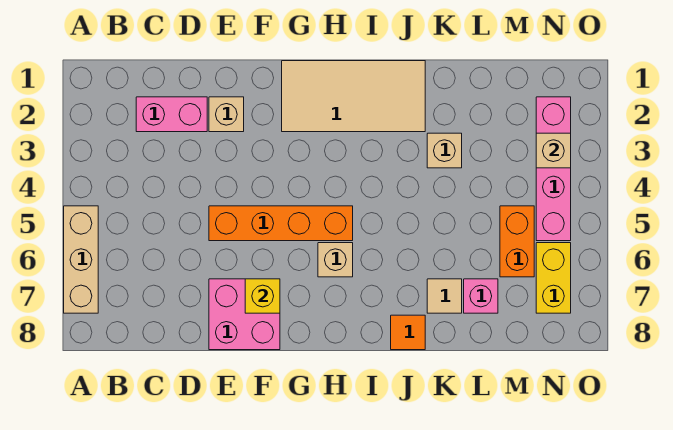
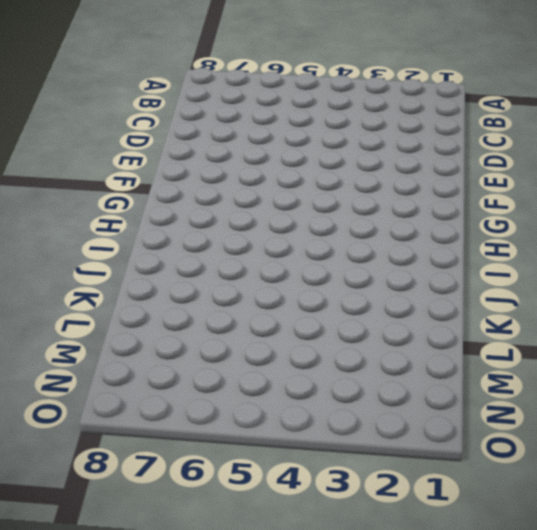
none -> tan brick A5:A7 level 1
none -> pink brick C2:D2 level 1
none -> tan brick E2 level 1

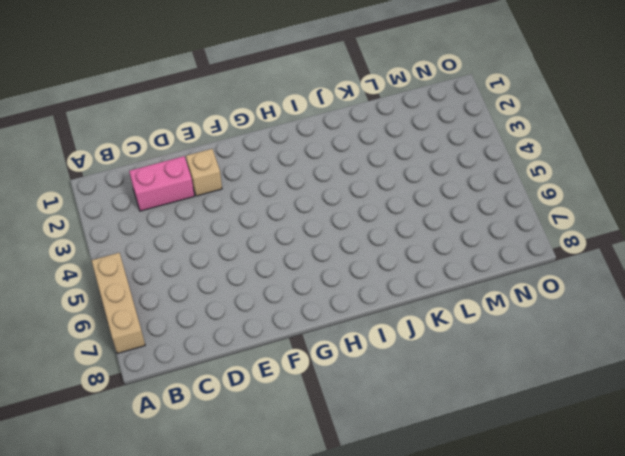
none -> orange brick E5:H5 level 1
none -> pink brick E7:F8 level 1
none -> tan tile G1:J2 level 1

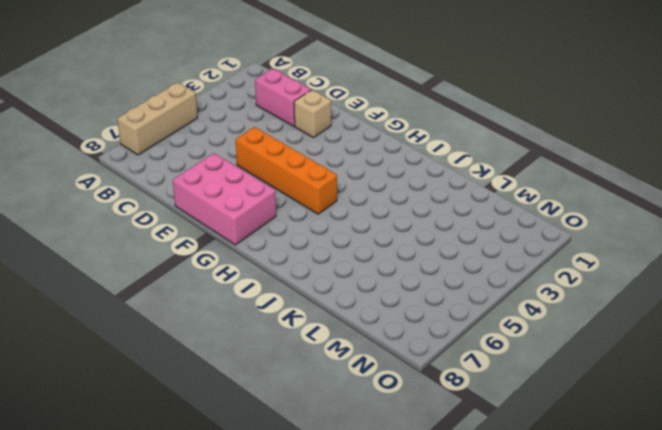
pink brick E7:G8 level 1 -> pink brick E7:F8 level 1
none -> tan tile G1:J2 level 1
none -> tan brick H6 level 1
none -> orange tile J8 level 1

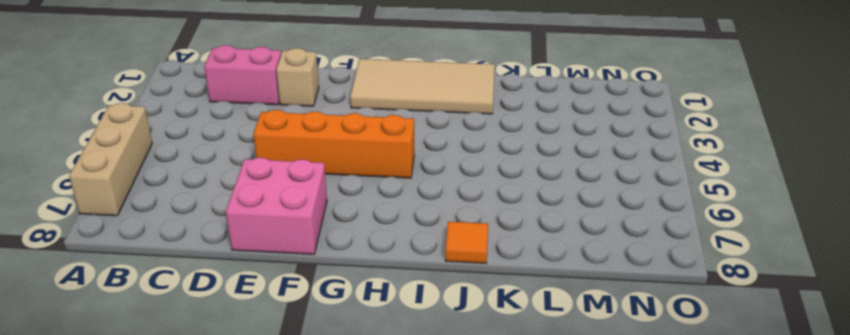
none -> tan brick H6 level 1
none -> tan brick K3 level 1
none -> tan tile K7 level 1

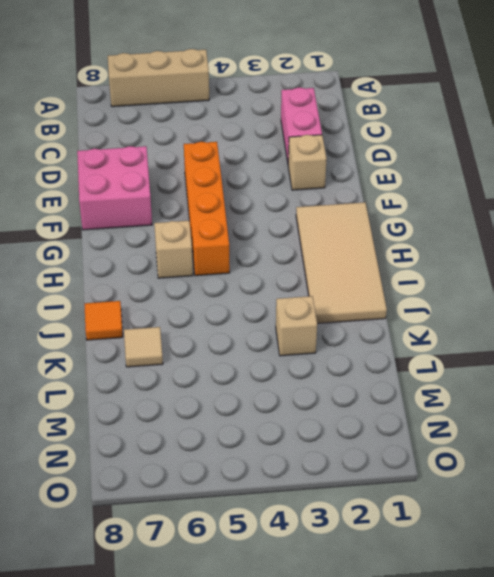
none -> pink brick L7 level 1
none -> orange brick M5:M6 level 1
none -> pink brick N2:N5 level 1

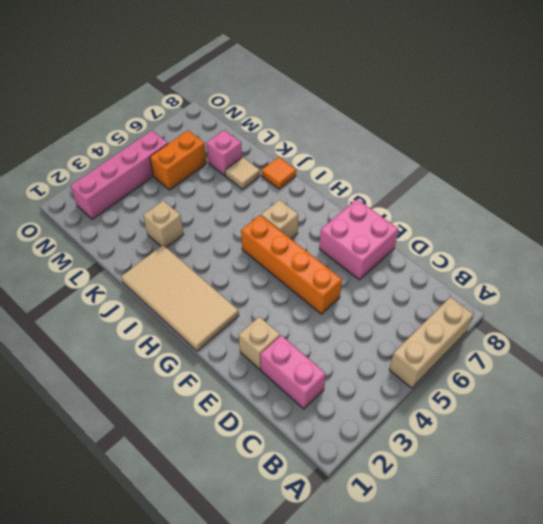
none -> yellow brick N6:N7 level 1
none -> yellow brick F7 level 2
none -> tan brick N3 level 2

